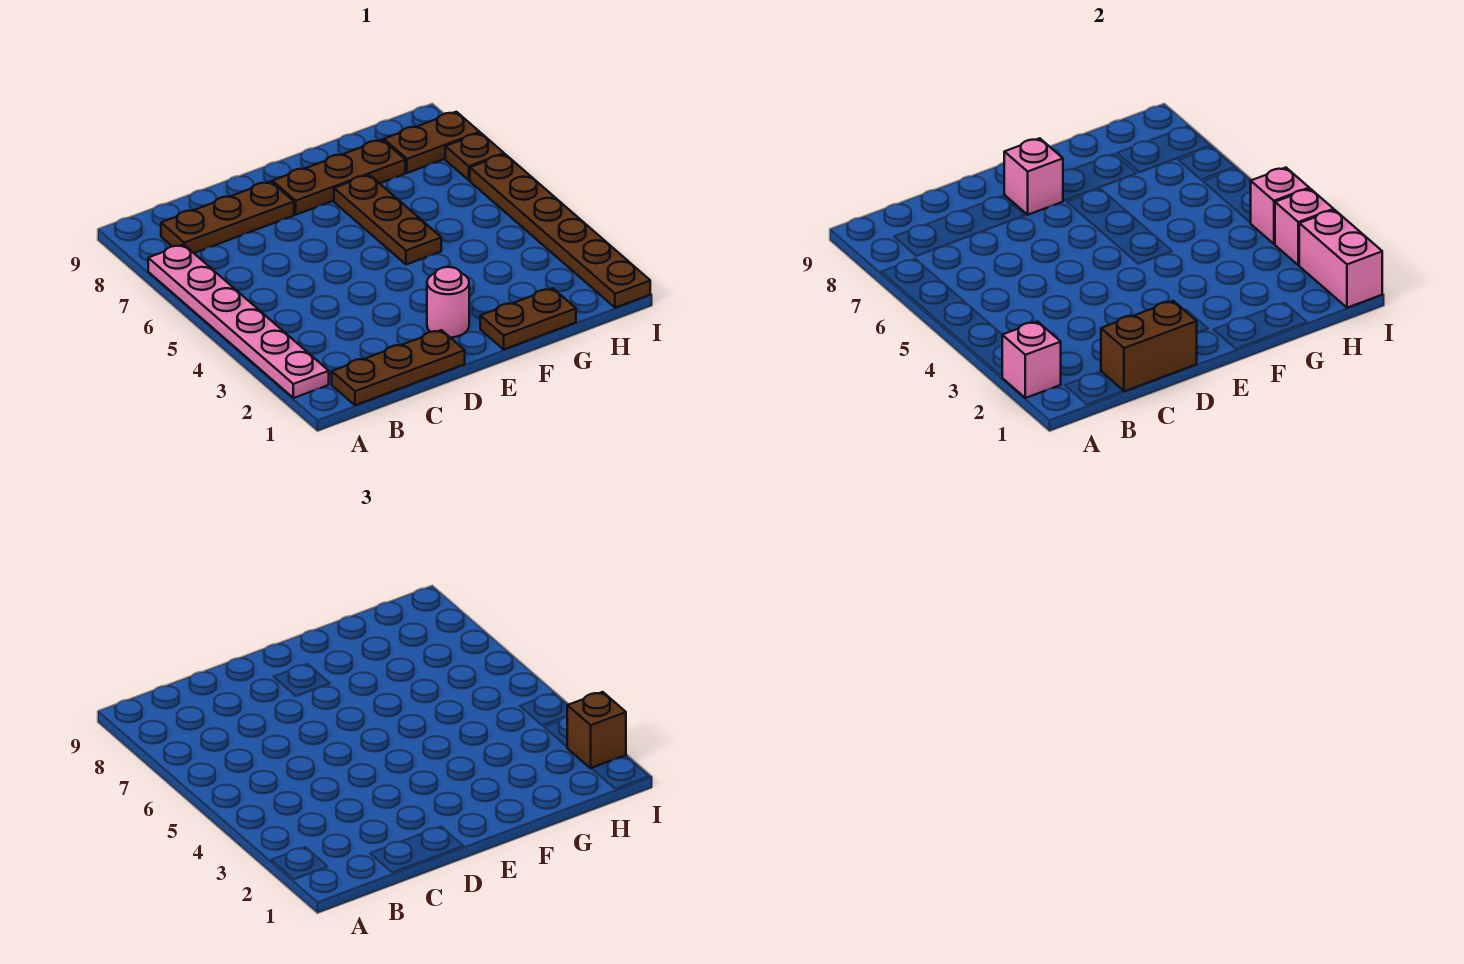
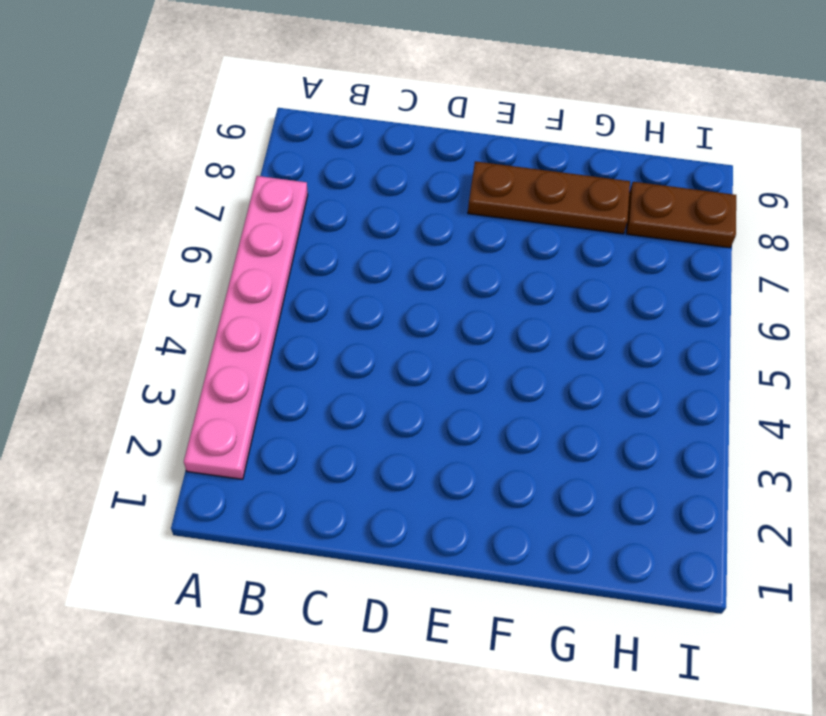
none -> brown plate B1:D1 level 1
none -> brown plate B8:D8 level 1
none -> pink round brick E2 level 1

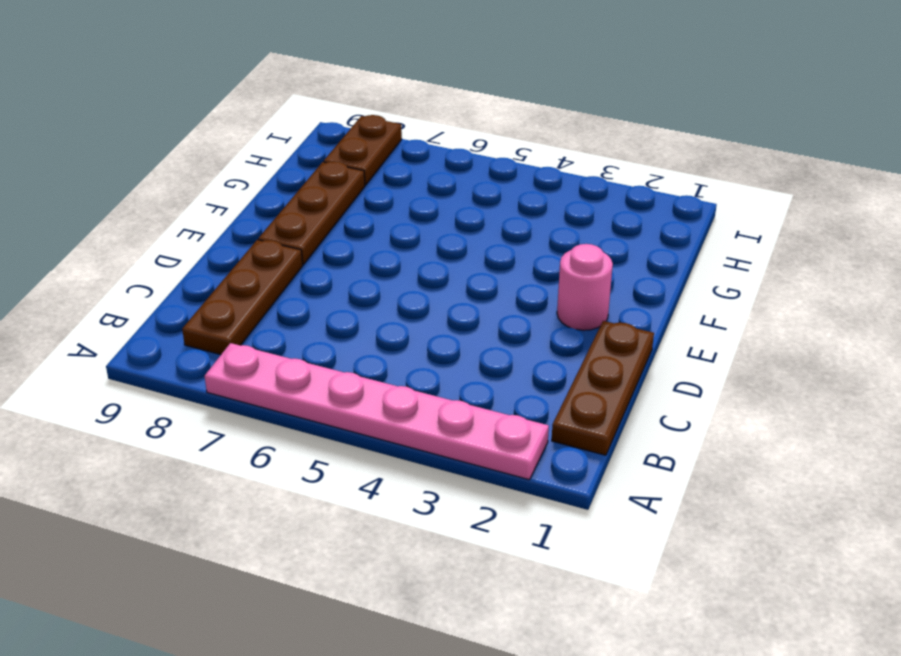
none -> brown plate F1:G1 level 1
none -> brown plate F5:F7 level 1
none -> brown plate I1:I6 level 1

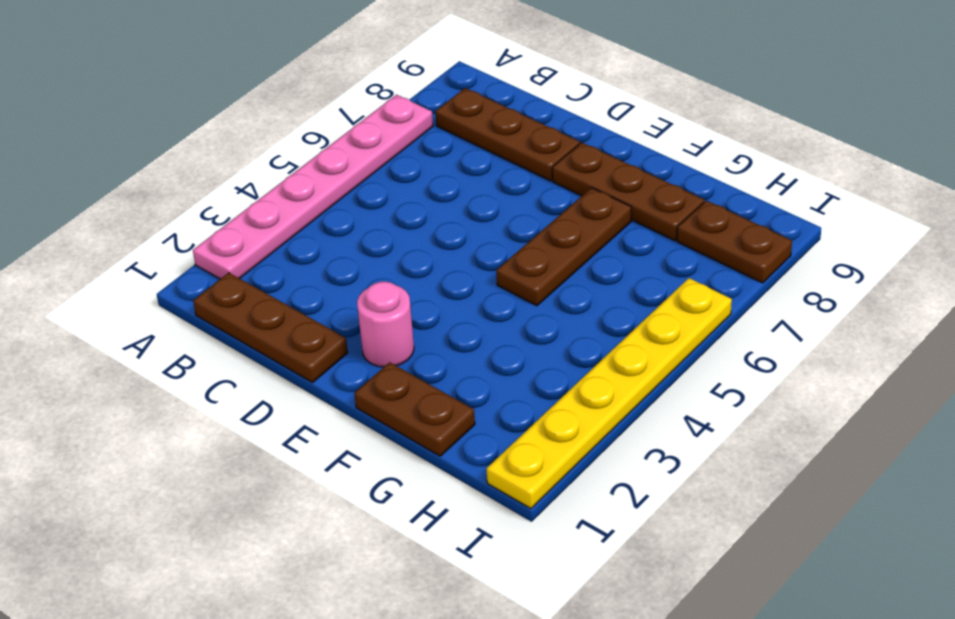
yellow plate I1:I6 level 1 -> brown plate I1:I6 level 1
none -> brown plate I7 level 1
none -> pink brick A2 level 2
none -> brown brick C1:D1 level 2

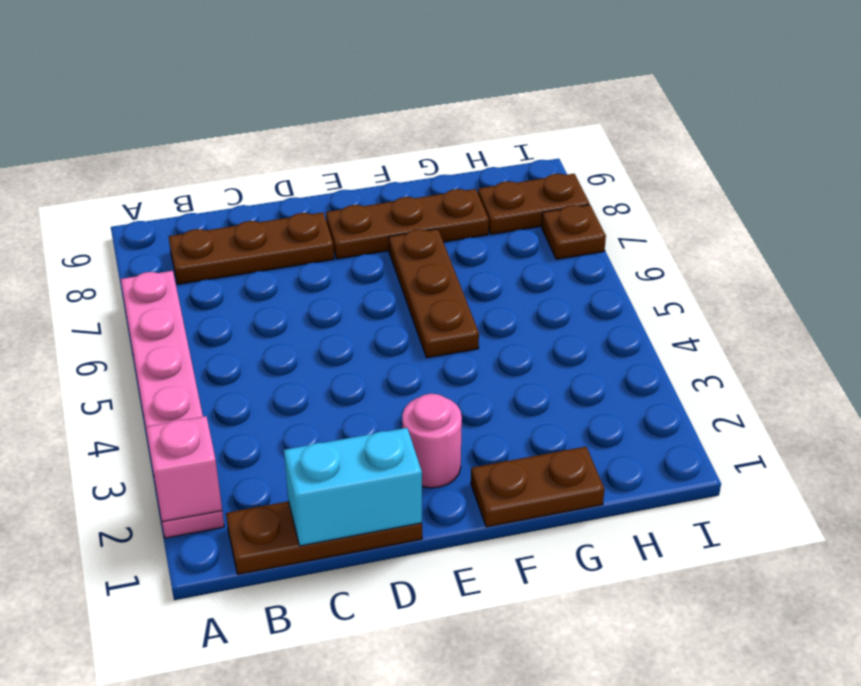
cyan brick C1:D1 level 2 -> brown brick C1:D1 level 2
none -> brown plate I1:I6 level 1
none -> pink brick E8 level 2
none -> pink brick I1:I2 level 2

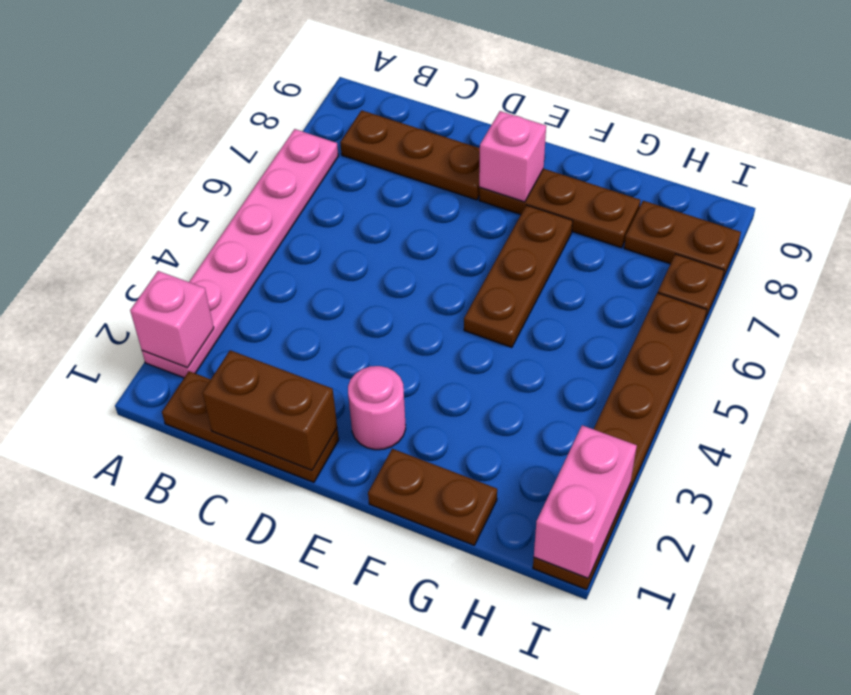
none -> pink brick I3 level 2
none -> pink brick I4 level 2
none -> brown brick I2 level 3

